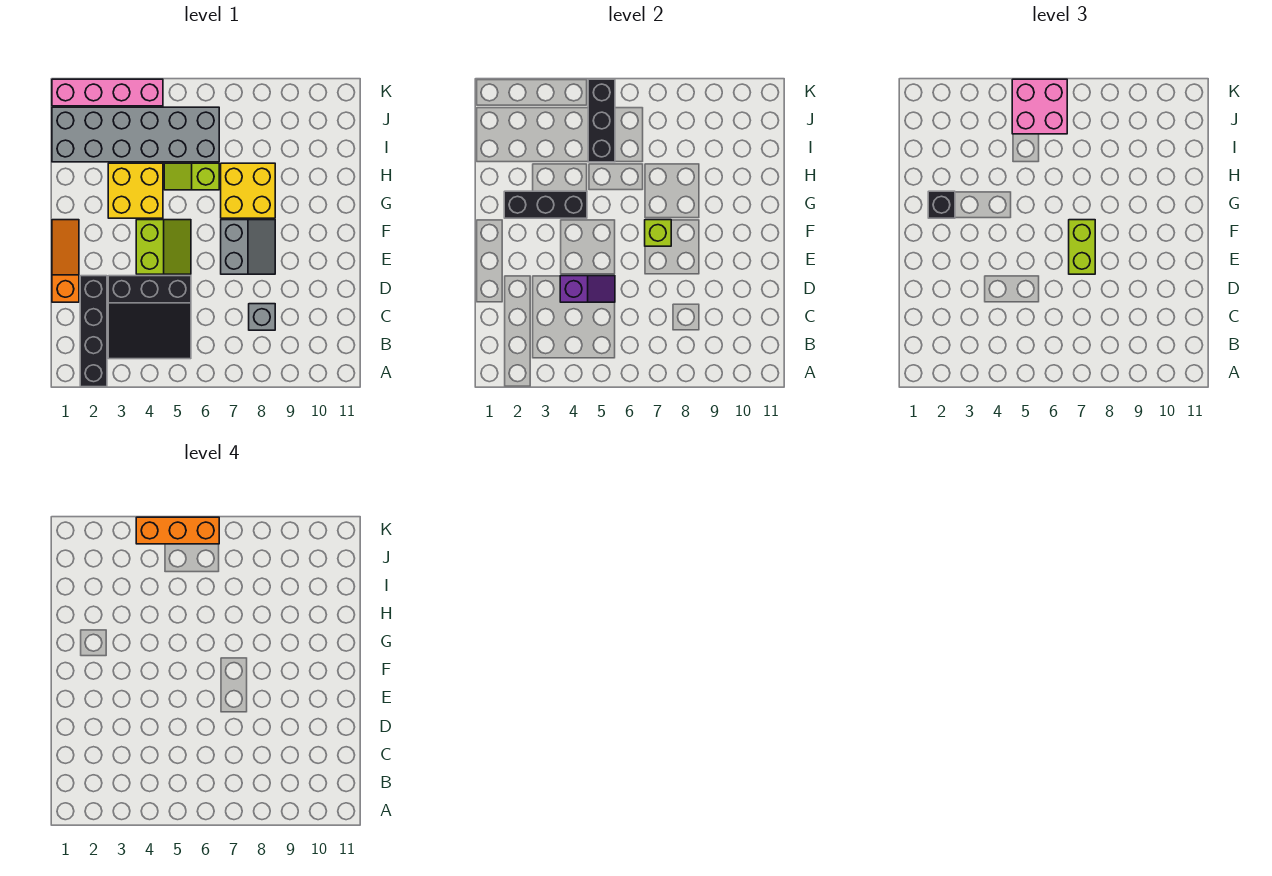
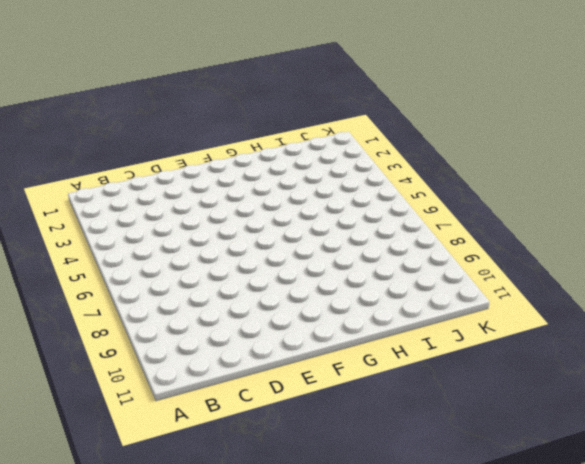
none -> black brick A2:D2 level 1
none -> black slope B3:D5 level 1 top D
none -> grey brick C8 level 1

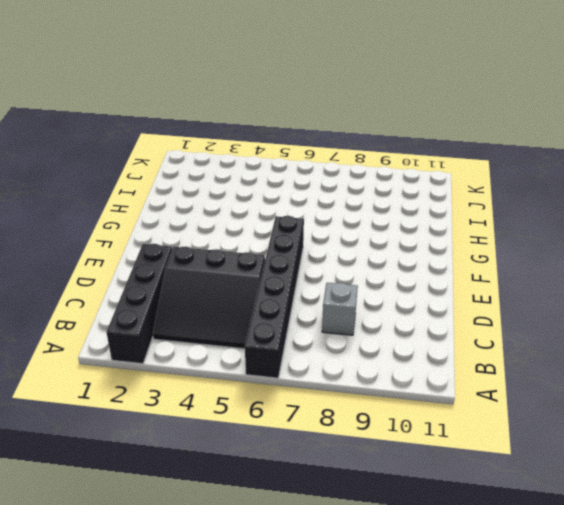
black brick A6:F6 level 1 -> none
none -> orange slope D1:F1 level 1 top D
none -> lime slope E4:F5 level 1 top 4
none -> grey slope E7:F8 level 1 top 7

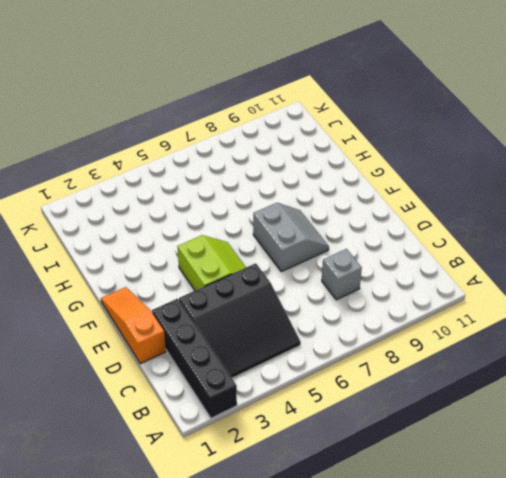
none -> yellow brick G3:H4 level 1
none -> yellow brick G7:H8 level 1
none -> lime slope H5:H6 level 1 top 6

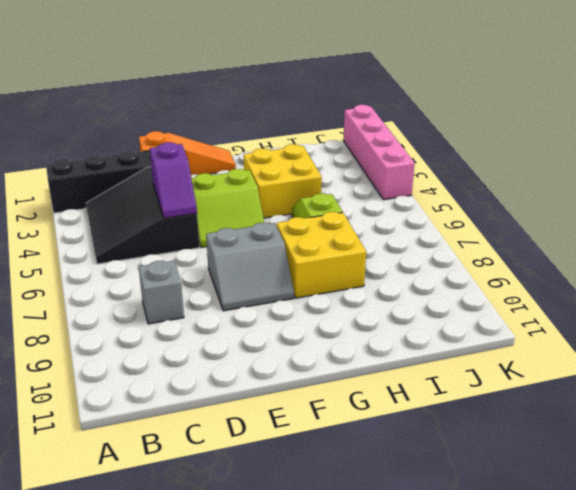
none -> grey brick I1:J6 level 1
none -> lime brick F7 level 2
none -> black brick G2:G4 level 2

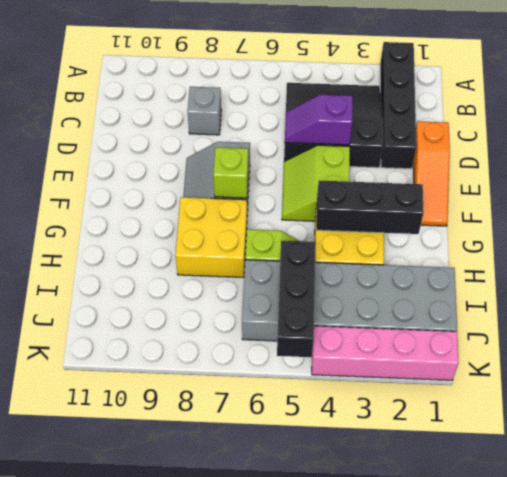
none -> lime brick E7:F7 level 3
none -> black brick G2 level 3
none -> pink brick J5:K6 level 3

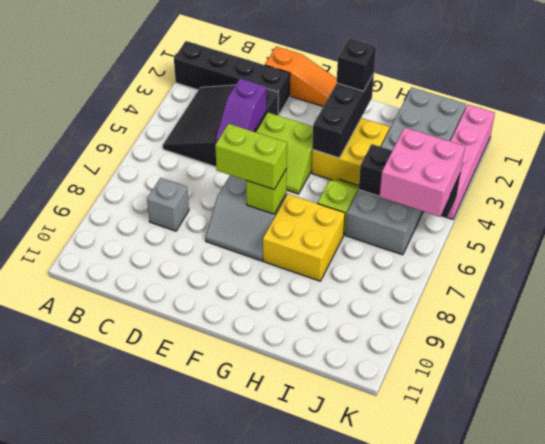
none -> orange brick K4:K6 level 4

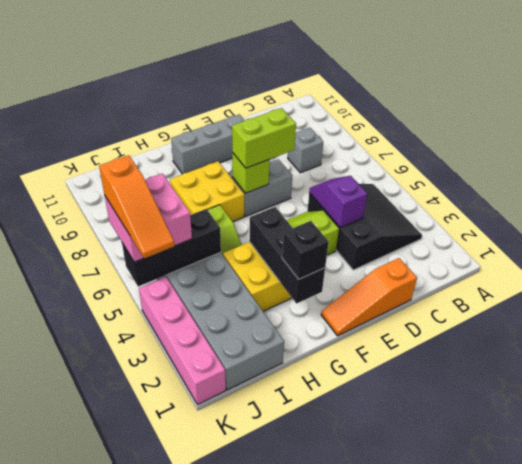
grey brick E10:G10 level 1 -> none
orange slope K4:K6 level 4 top 6 -> orange brick K4:K6 level 4
none -> black brick A2:D2 level 1

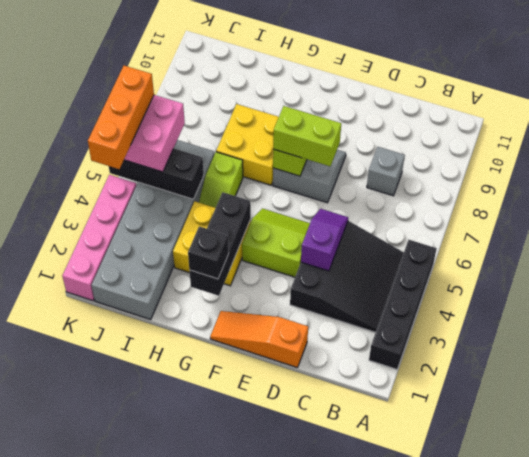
black brick A2:A5 level 1 -> black brick A2:D2 level 1

